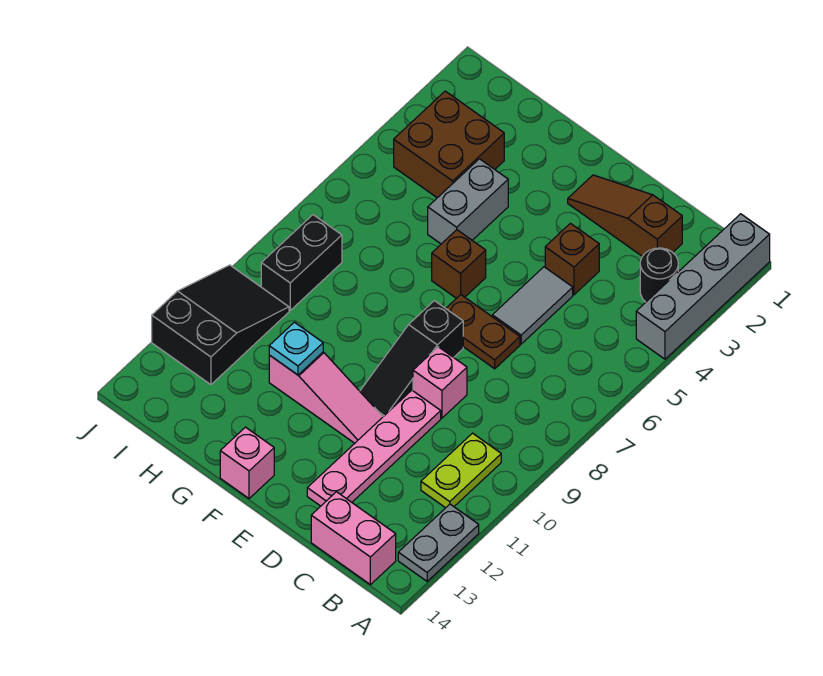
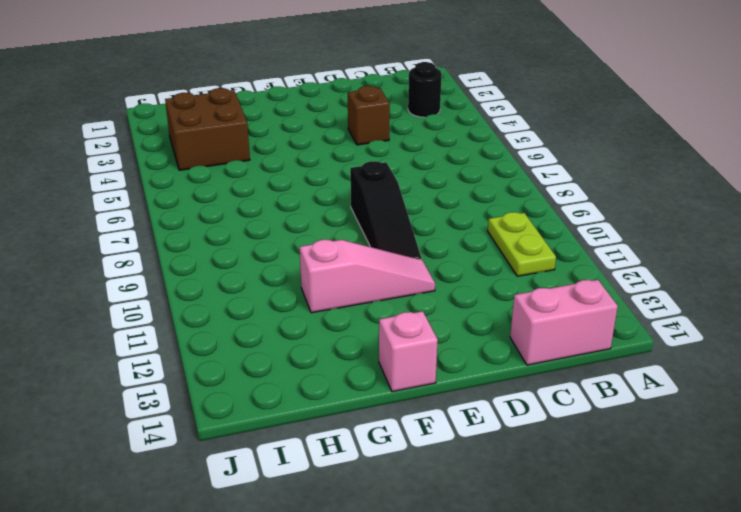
none -> grey brick A1:A4 level 1
none -> grey plate A12:A13 level 1
none -> brown slope C2:E2 level 1 top C

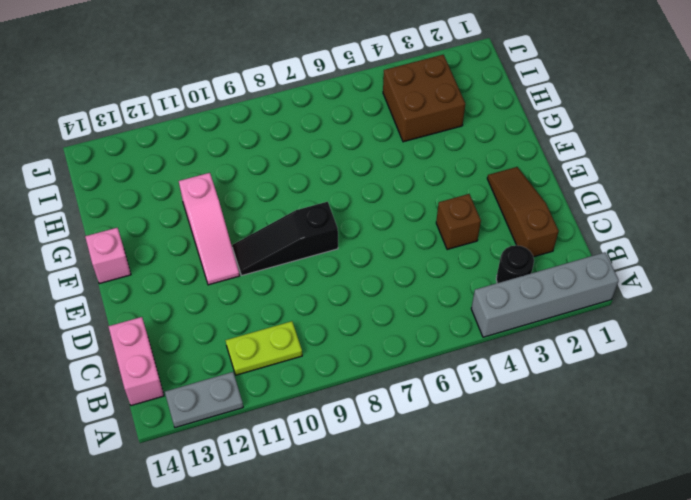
none -> grey tile D5:D6 level 1
none -> brown plate D7:E7 level 1
none -> pink brick D9 level 1

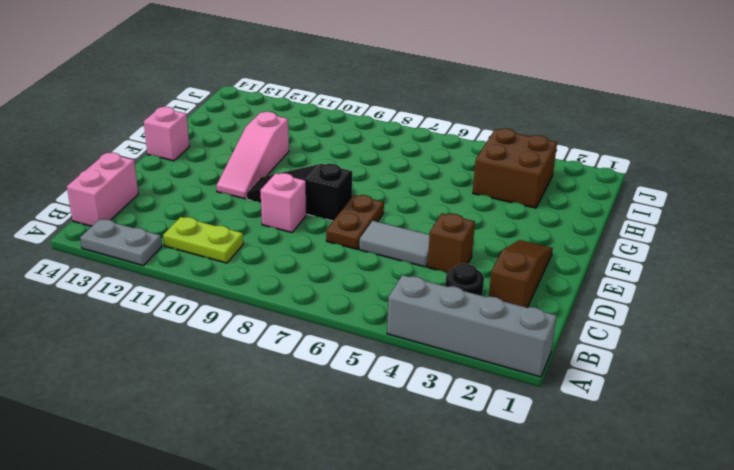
none -> pink plate D10:D13 level 1
none -> brown brick F6 level 1
none -> grey brick G4:G5 level 1

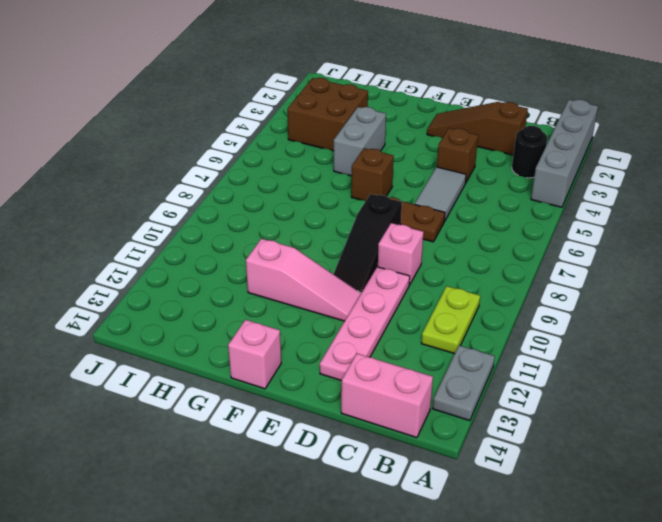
none -> black brick I8:I9 level 1
none -> black slope I10:J12 level 1 top 12
none -> cyan plate G11 level 2

